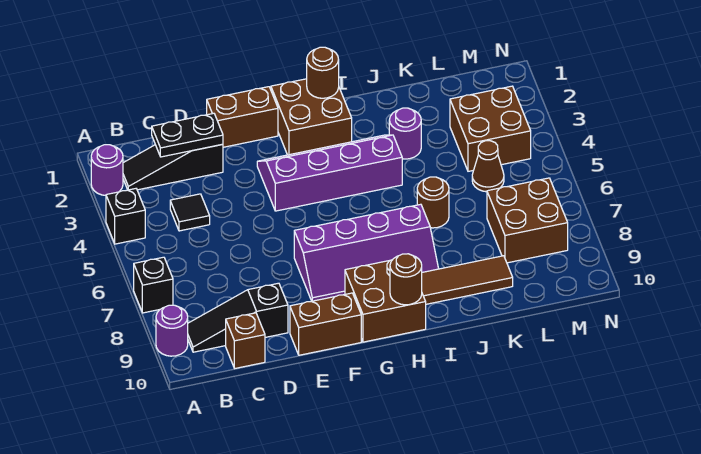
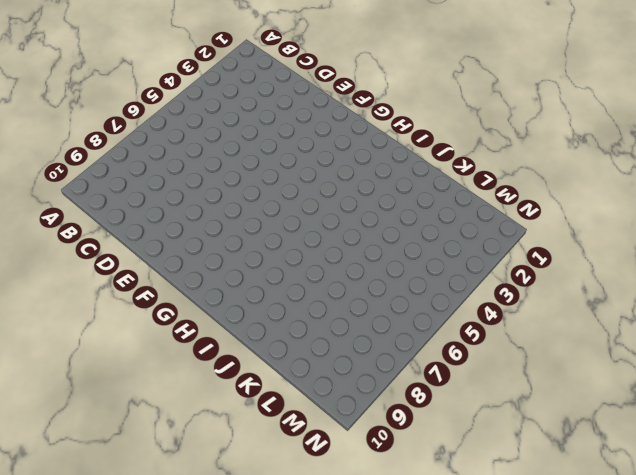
none -> purple round brick A2 level 1
none -> black brick A4 level 1
none -> black brick A7 level 1

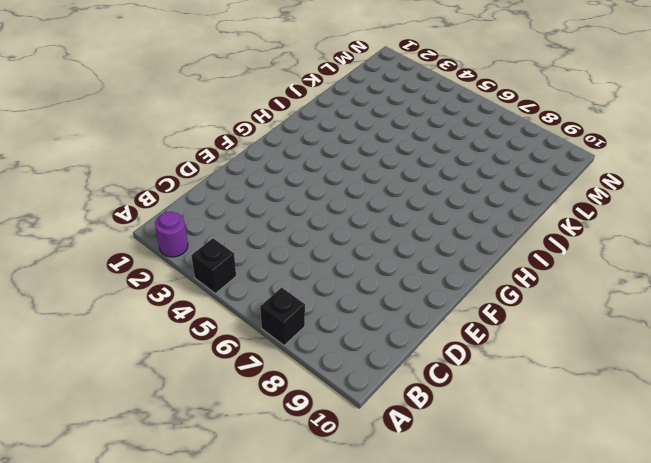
none -> purple round brick A9 level 1
none -> black slope B2:D2 level 1 top D
none -> black slope B9:D9 level 1 top D

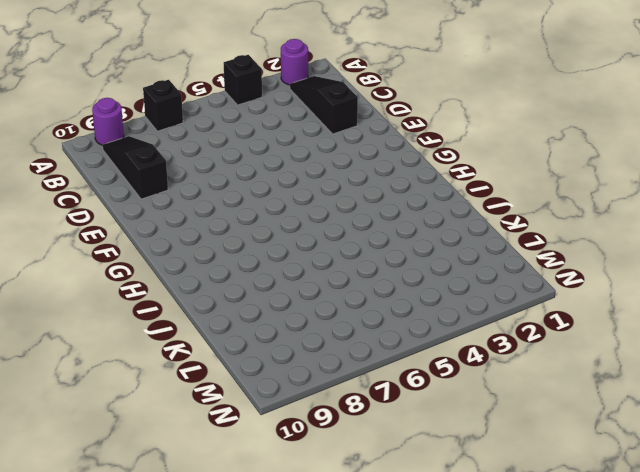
none -> black tile C4 level 1
none -> brown brick C10 level 1
none -> brown brick E1:F1 level 1

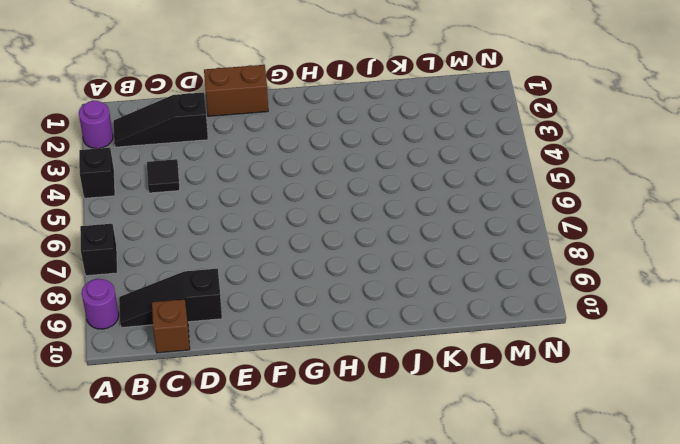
none -> brown brick E10:F10 level 1
none -> purple slope F3:I4 level 1 top 4
none -> purple slope F7:I8 level 1 top 7

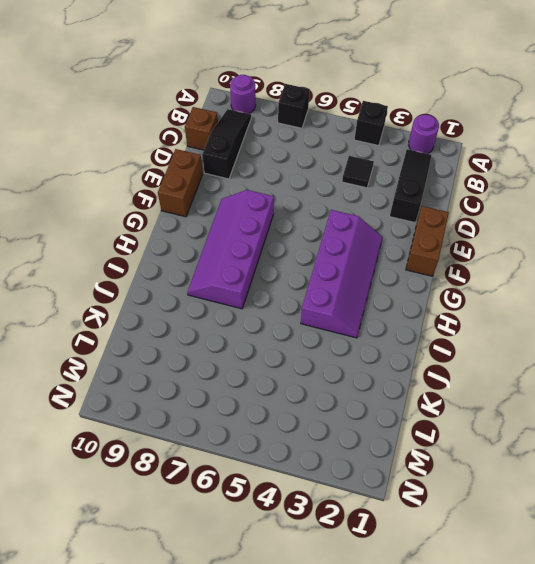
none -> brown brick G1:H2 level 1
none -> brown brick G9:H10 level 1
none -> brown tile I9:K9 level 1

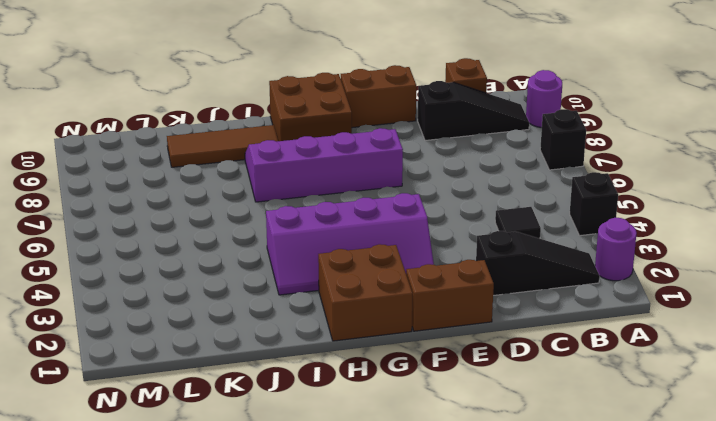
none -> purple round brick J3 level 1
none -> brown round brick J6 level 1
none -> brown brick L3:M4 level 1

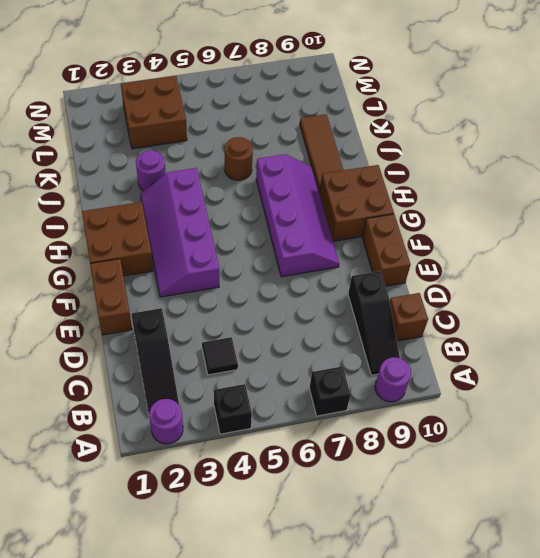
none -> brown cone L5 level 1
none -> brown brick L7:M8 level 1
none -> black plate C2:D2 level 2

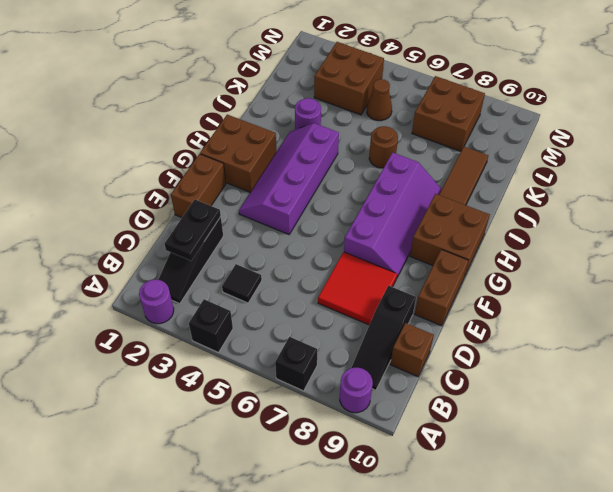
red tile D7:E8 level 1 -> none
none -> brown round brick H1 level 2
none -> brown round brick H10 level 2

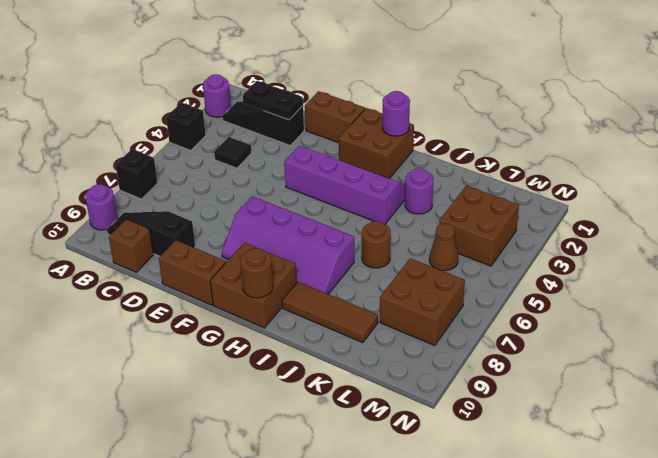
purple round brick H1 level 2 -> brown round brick H1 level 2

